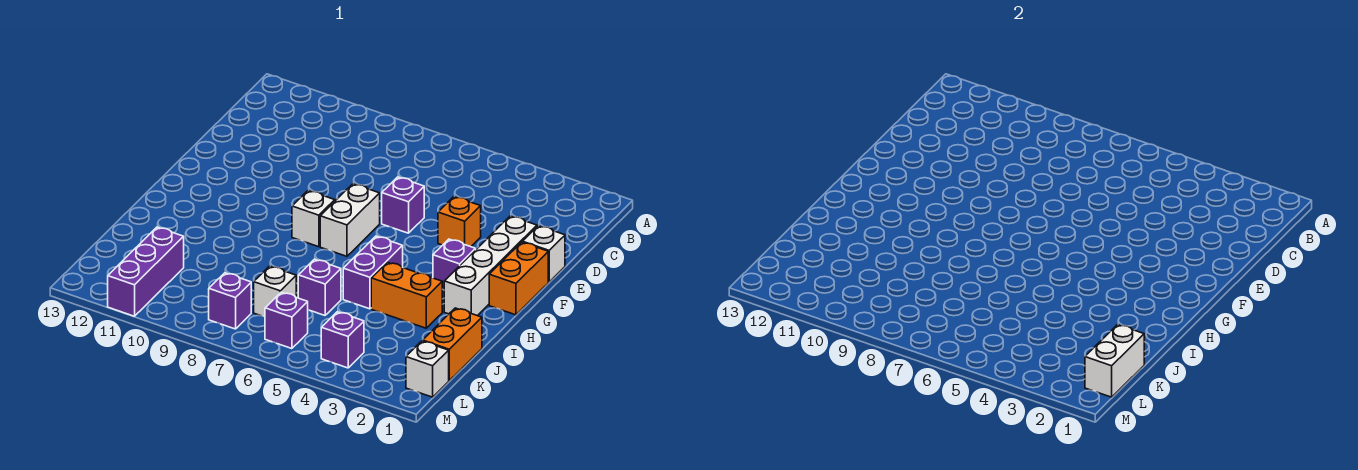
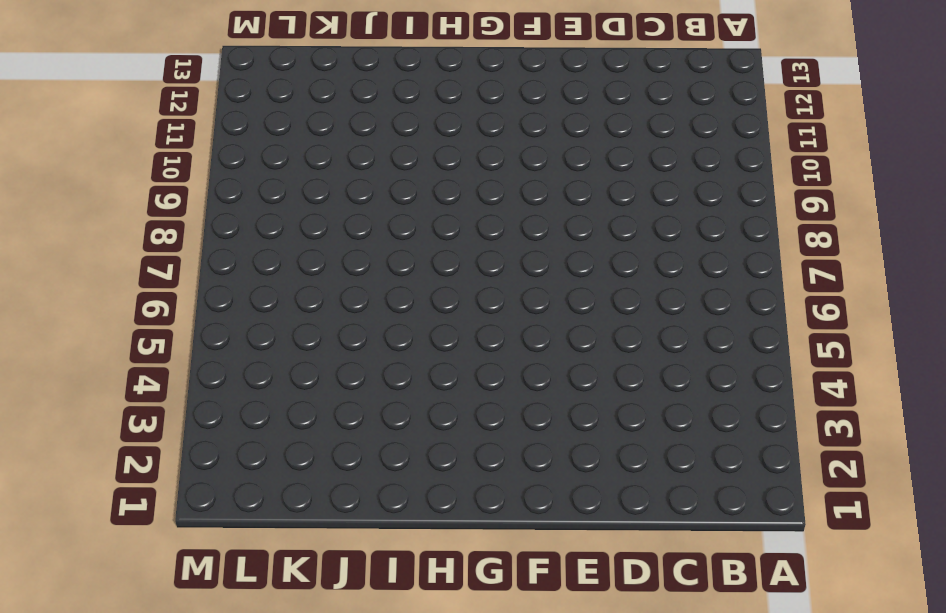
none -> white brick E1 level 1
none -> white brick E2:H2 level 1
none -> orange brick E4 level 1

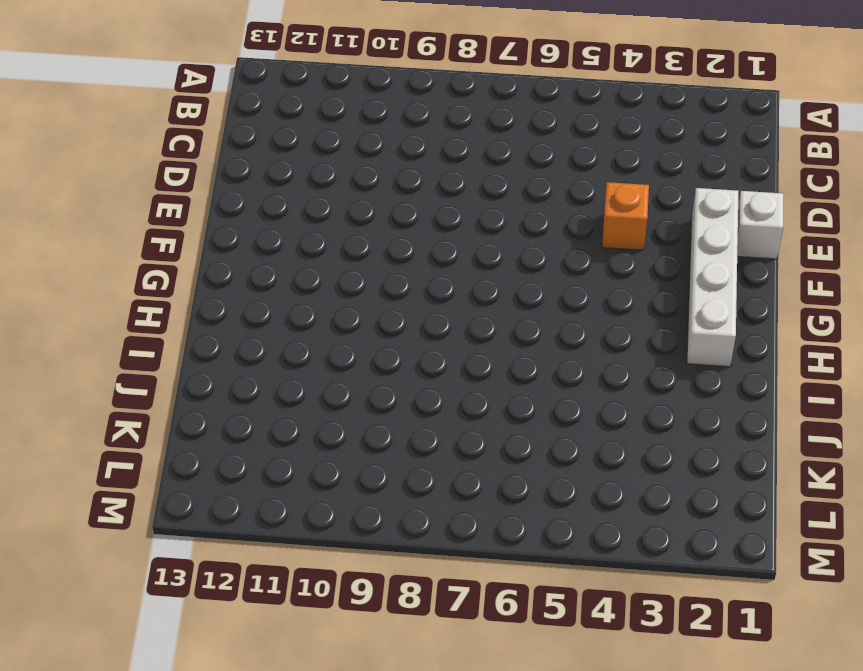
none -> purple brick E6 level 1
none -> orange brick F1:G1 level 1
none -> white brick F7:G7 level 1

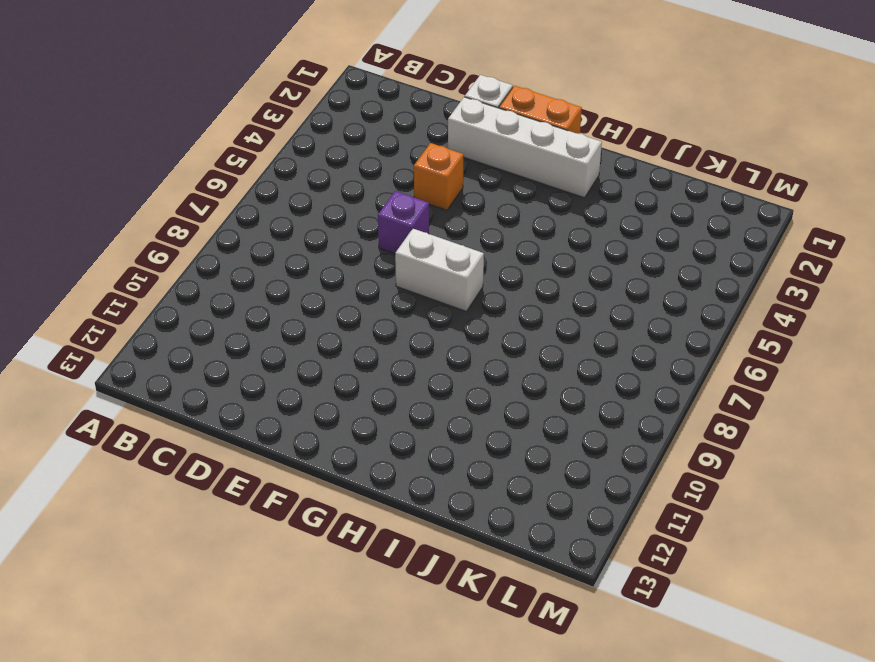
none -> purple brick G3 level 1
none -> white brick G8 level 1
none -> purple brick H5:I5 level 1

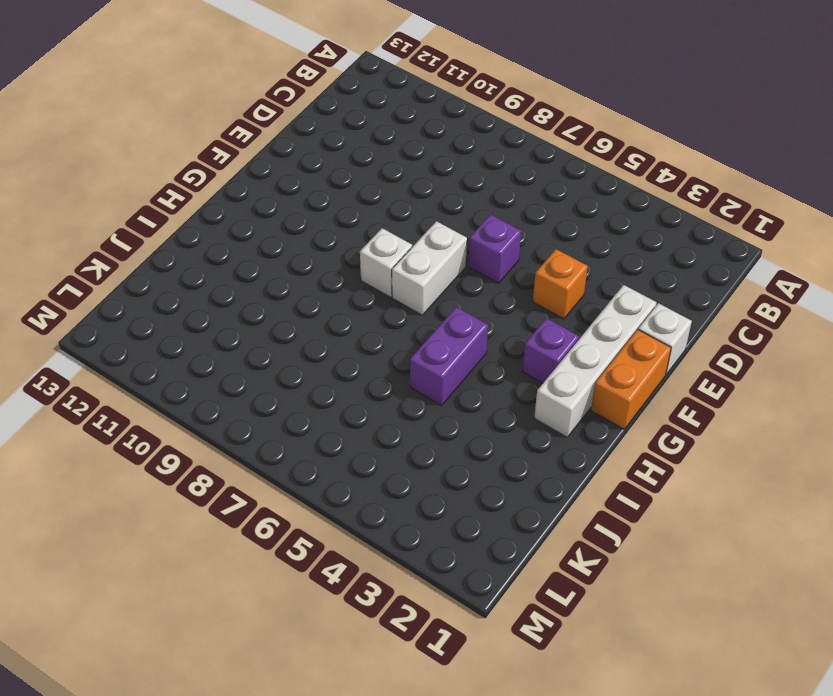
none -> orange brick I3:I4 level 1
none -> orange brick J1:K1 level 1
none -> purple brick J6 level 1

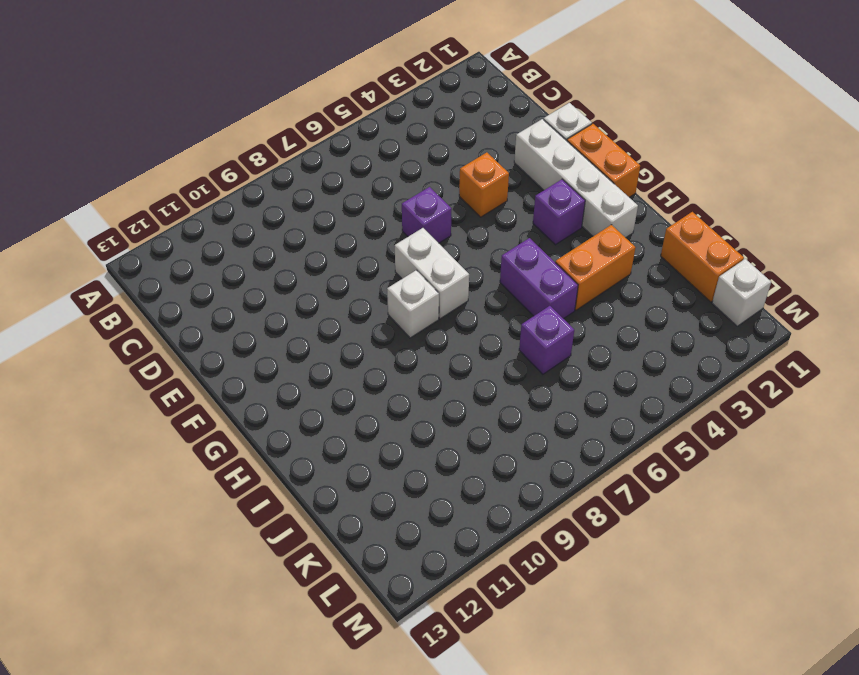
none -> white brick K7 level 1
none -> purple brick K11:M11 level 1
none -> purple brick L4 level 1

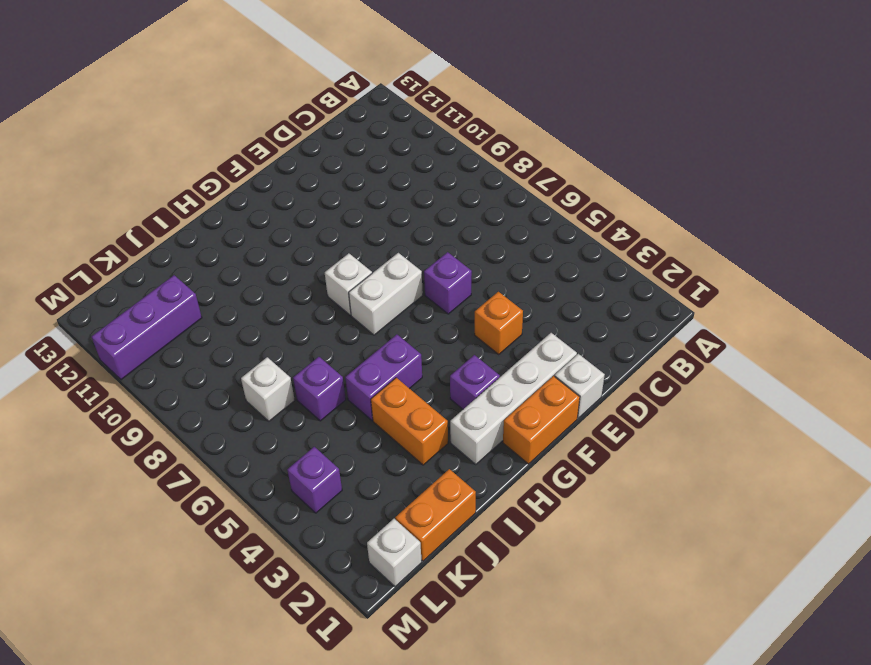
none -> purple brick L6 level 1
none -> purple brick L8 level 1
none -> white brick K1:L1 level 2

